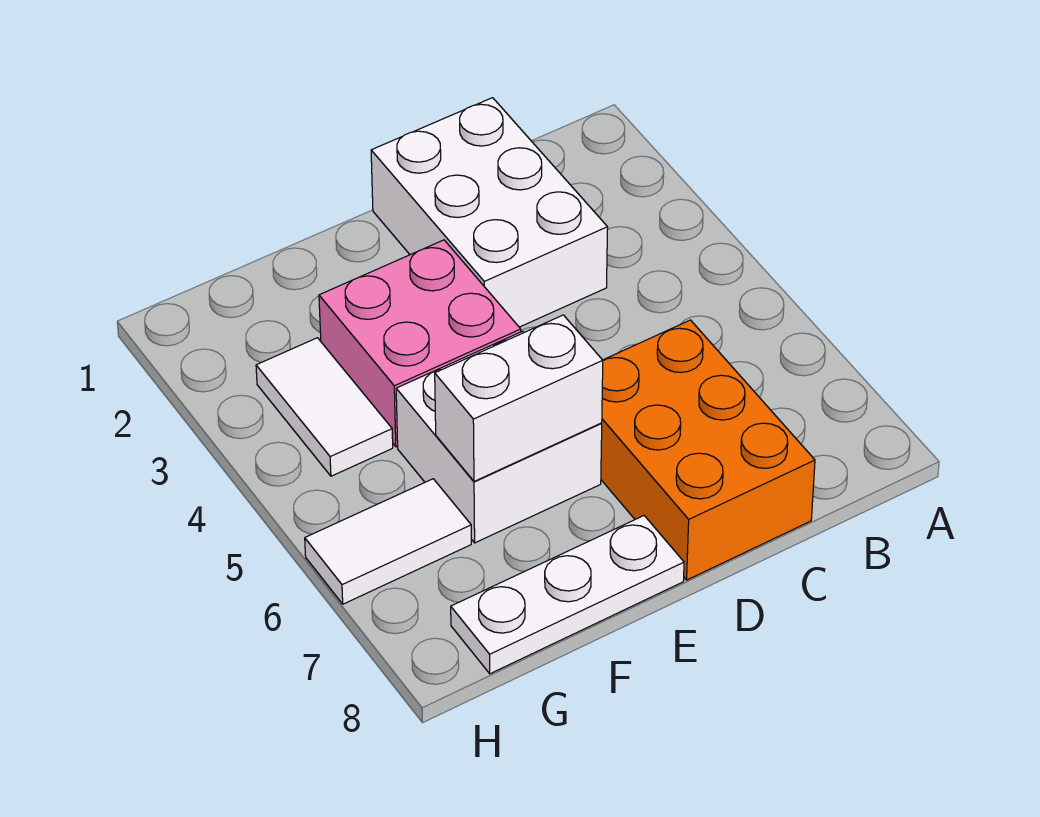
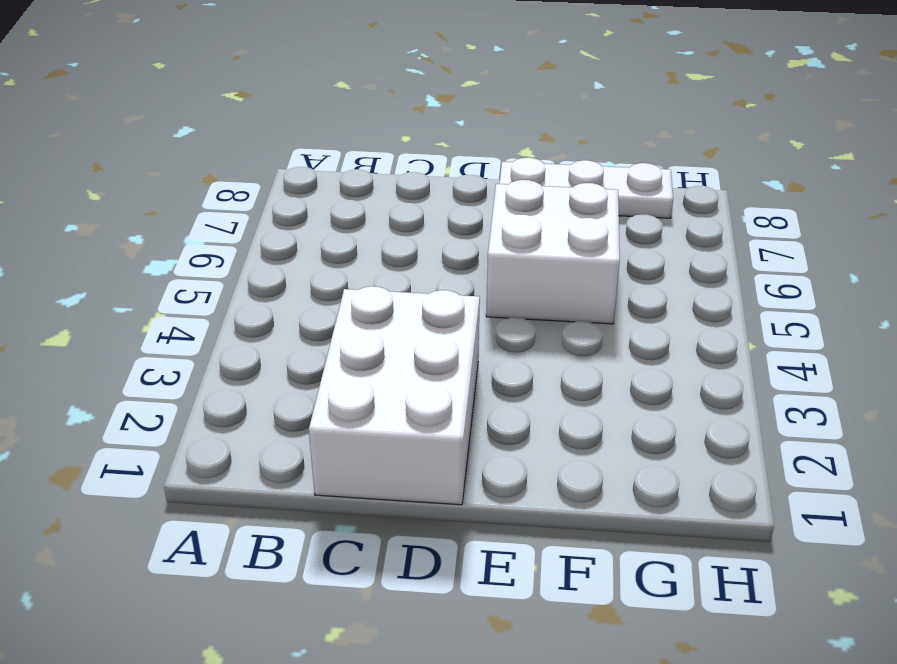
none -> orange brick C6:D8 level 1
none -> pink brick E3:F4 level 1

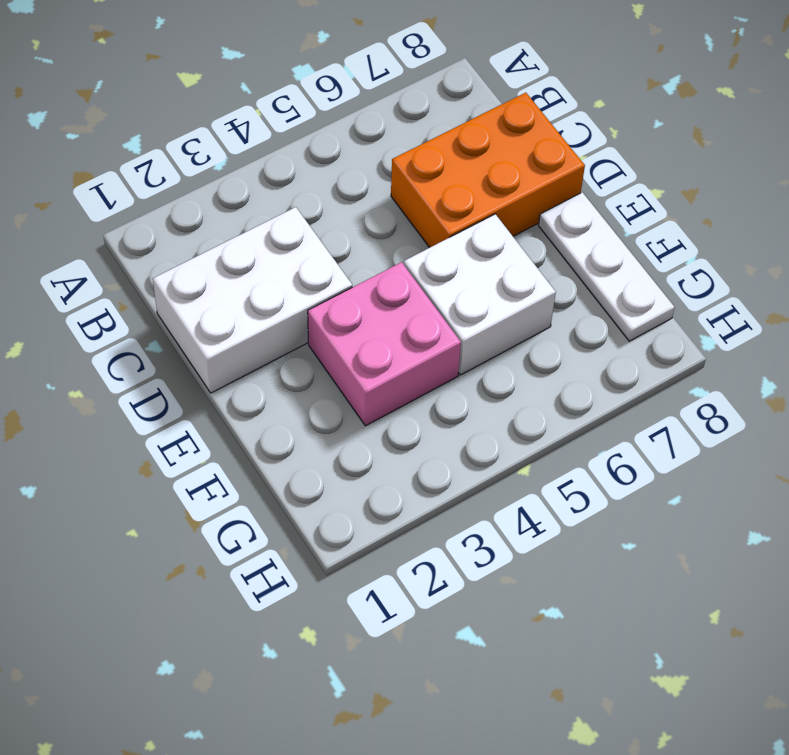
none -> white tile G3:G4 level 1
none -> white tile G6:H6 level 1

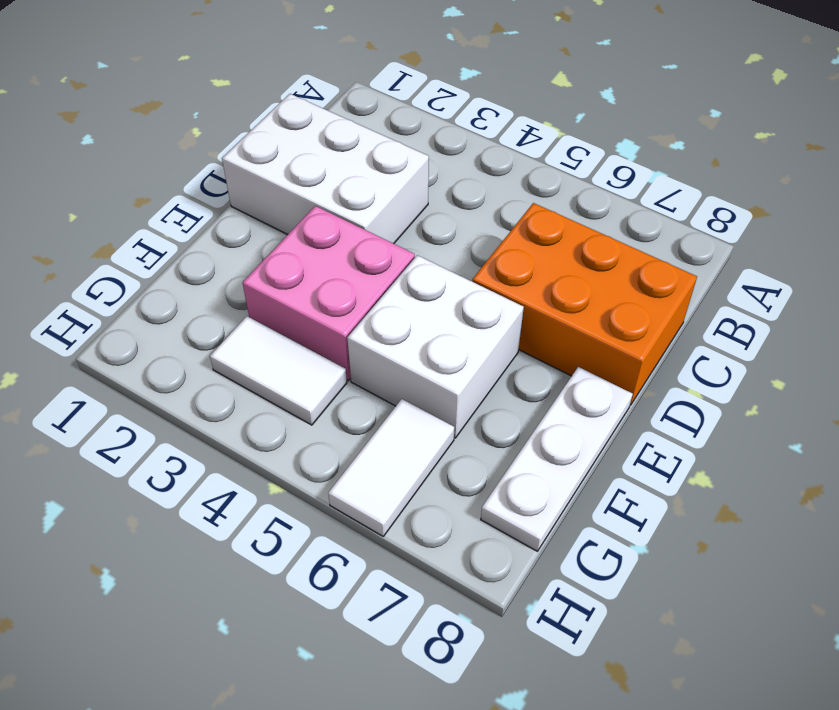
none -> white brick E6:F6 level 2

